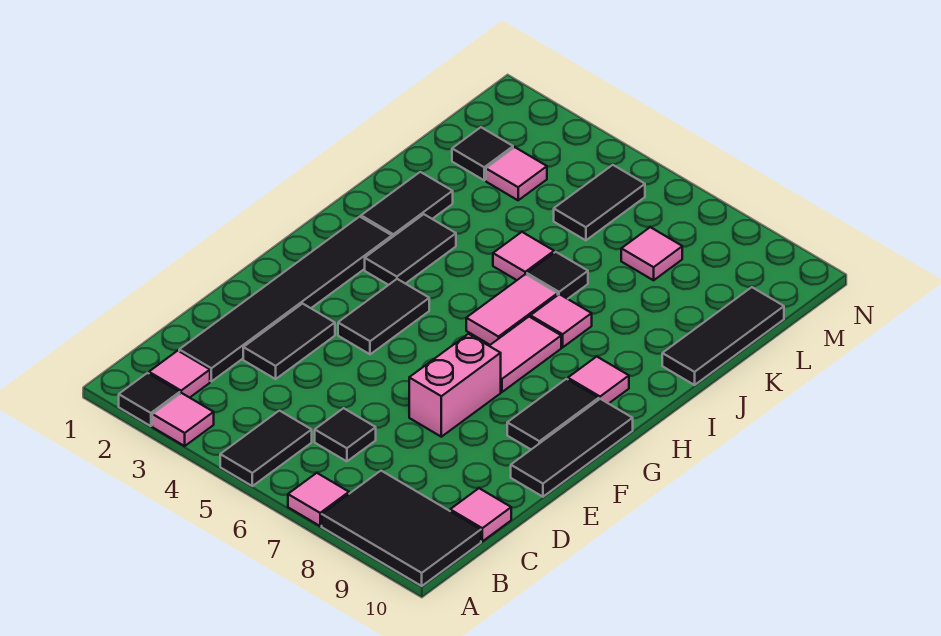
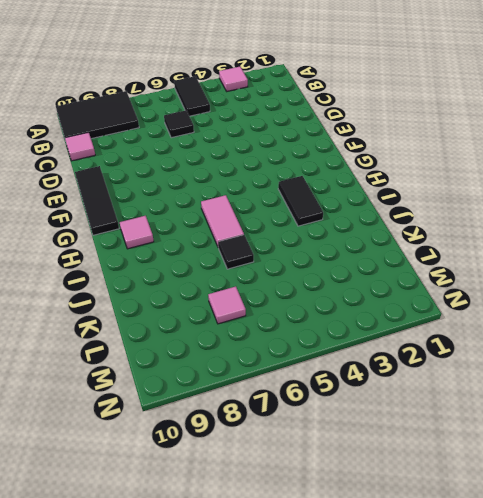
none -> black tile A2 level 1
none -> pink tile A7 level 1
none -> pink tile B2 level 1

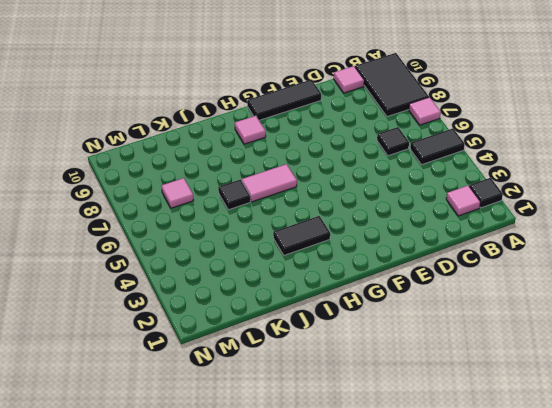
none -> pink tile A3 level 1
none -> black tile C2:H2 level 1
none -> black tile D3:E3 level 1

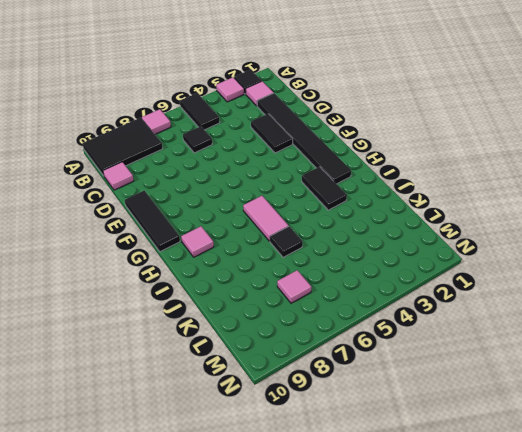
none -> pink brick E7:F7 level 1
none -> black tile F4:G4 level 1
none -> black tile F9:G9 level 1

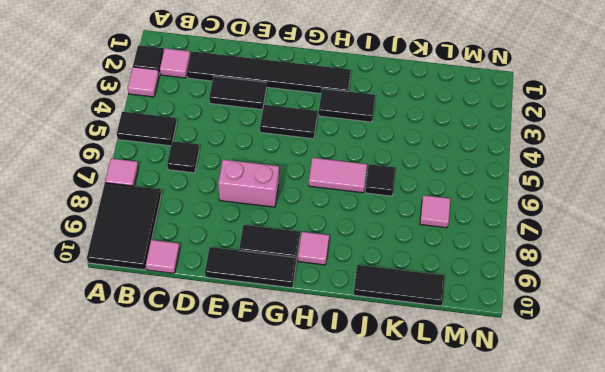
none -> pink tile G7:H7 level 1
none -> black tile I2:J2 level 1
none -> pink tile I7 level 1

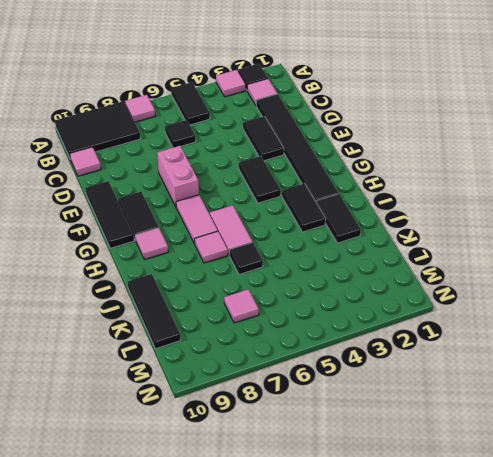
none -> pink tile J5 level 1
none -> black tile L2 level 1
none -> pink tile L3 level 1

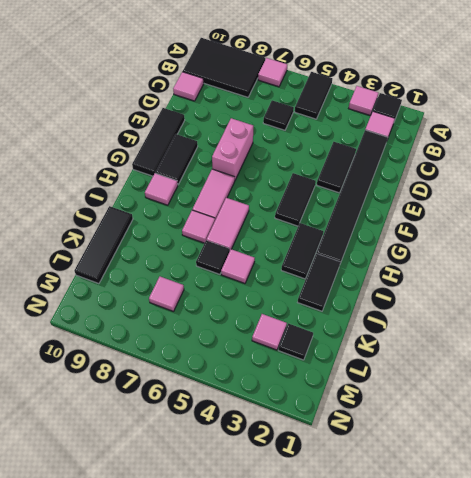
none -> black tile L5:M5 level 1

